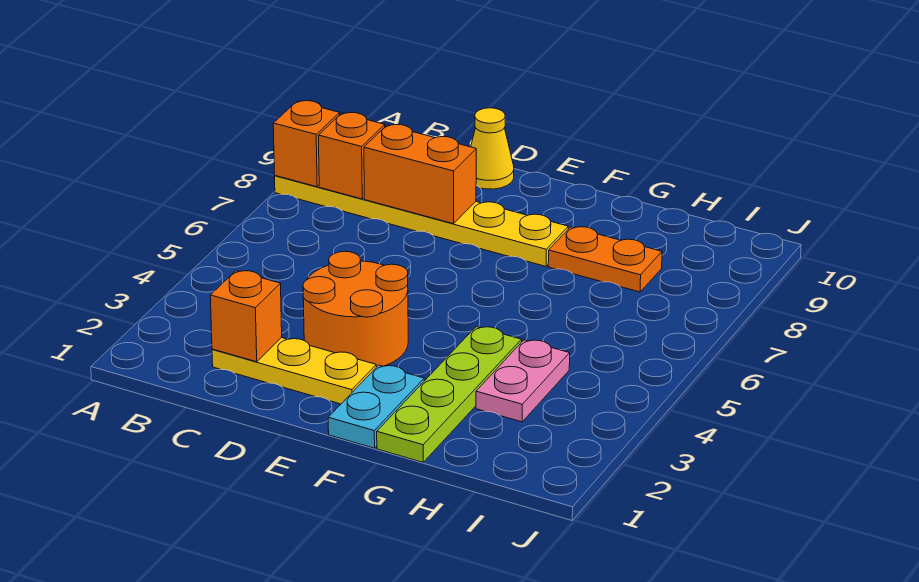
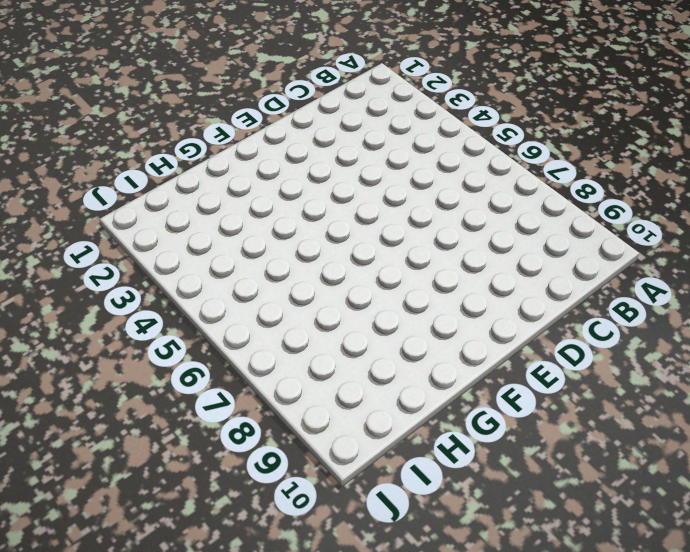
none -> yellow plate A8:F8 level 1
none -> yellow plate C2:E2 level 1
none -> orange round brick D3:E4 level 1

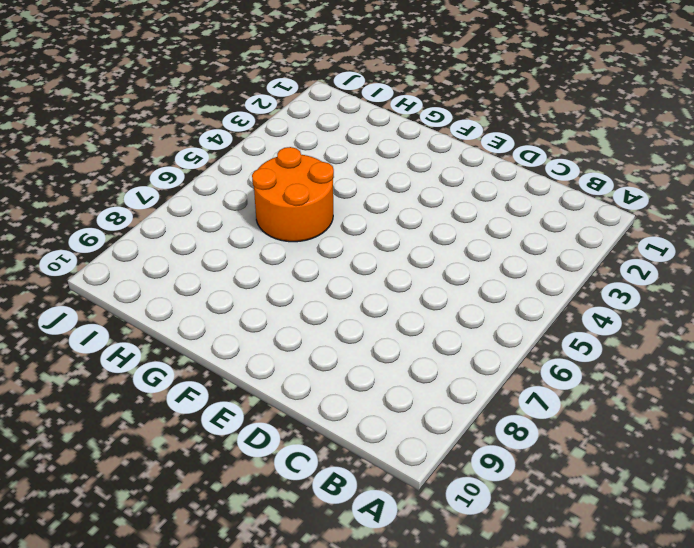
orange round brick G5:H6 level 1 -> orange round brick D3:E4 level 1
none -> yellow plate A8:F8 level 1
none -> yellow plate C2:E2 level 1
none -> yellow cone D10 level 1

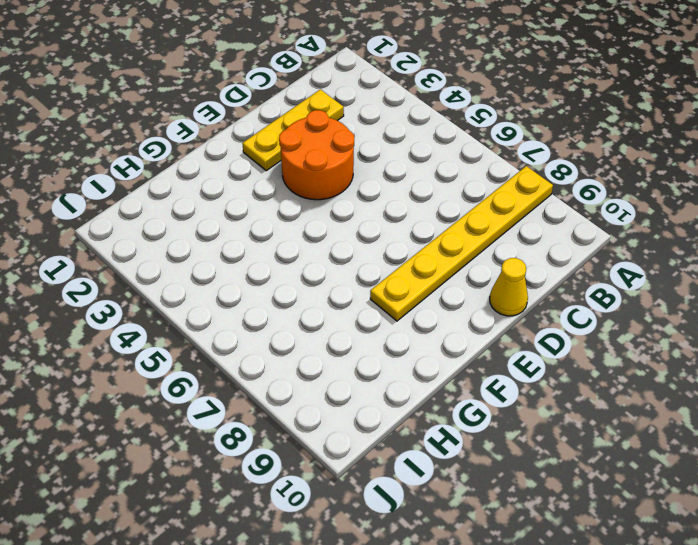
none -> cyan plate F1:F2 level 1
none -> lime plate G1:G4 level 1
none -> orange plate G8:H8 level 1

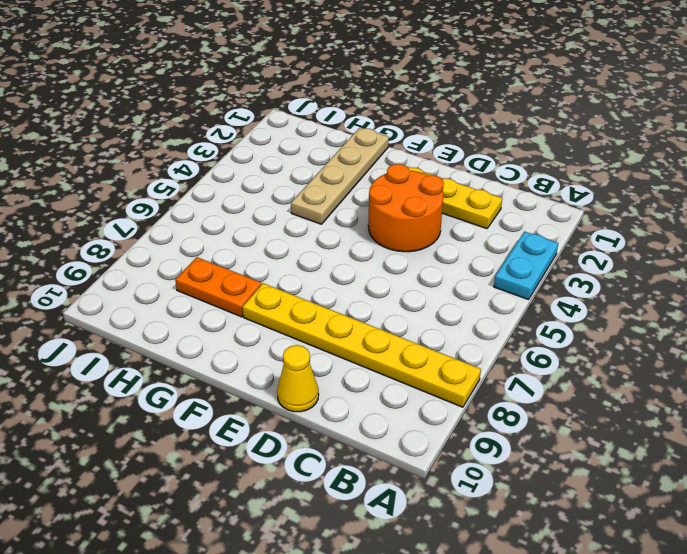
cyan plate A3:A4 level 1 -> cyan plate F1:F2 level 1
tan plate G1:G4 level 1 -> lime plate G1:G4 level 1
none -> pink plate H3:H4 level 1
none -> orange brick A8 level 2
none -> orange brick B8 level 2

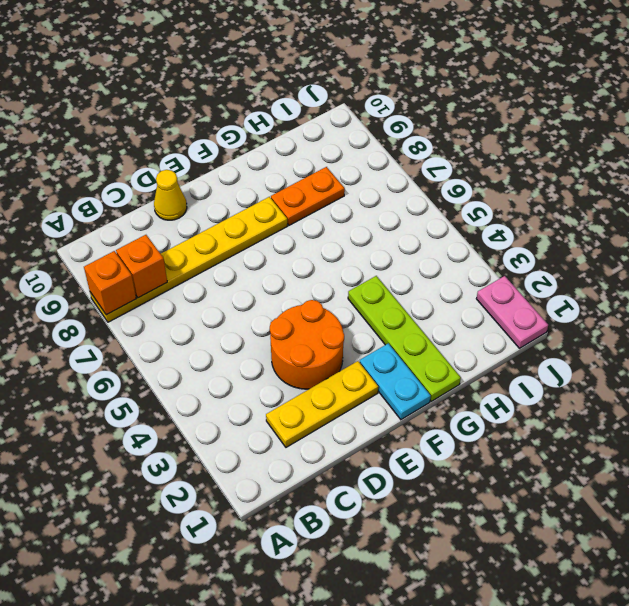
pink plate J1:J2 level 1 -> pink plate H3:H4 level 1
none -> orange brick C2 level 2
none -> orange brick C8:D8 level 2

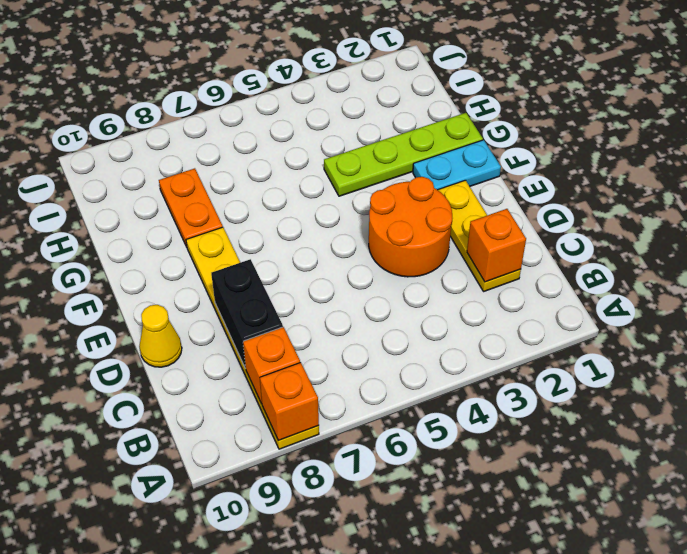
black brick C8:D8 level 2 -> orange brick C8:D8 level 2
none -> pink plate H3:H4 level 1

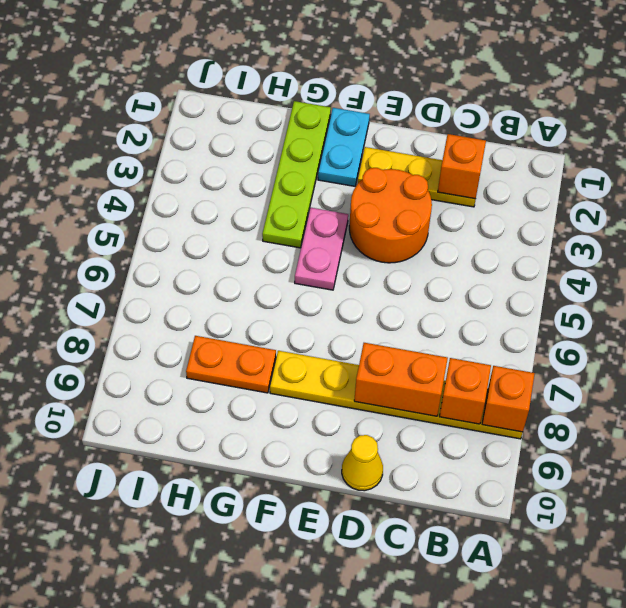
pink plate F4:F5 level 1 -> pink plate H3:H4 level 1

